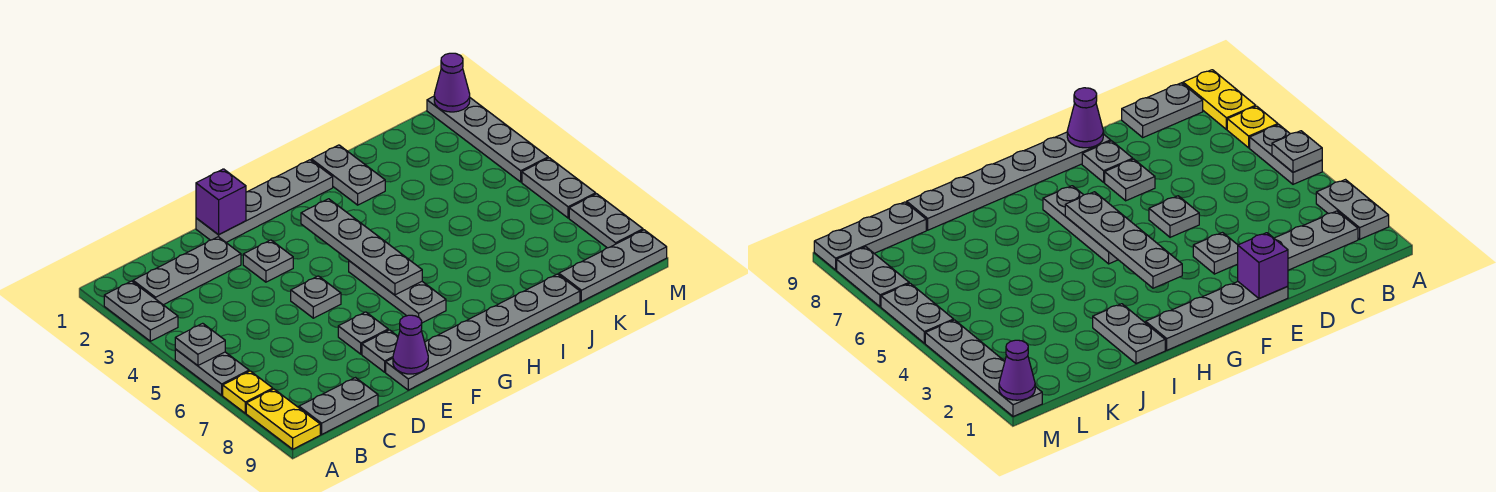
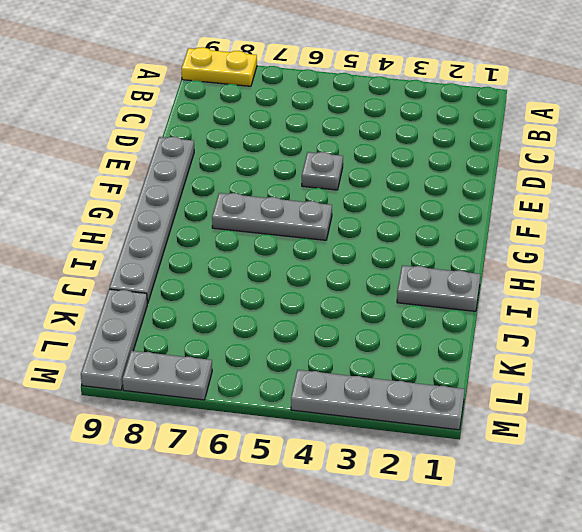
none -> grey plate A2:A3 level 1
none -> grey plate A5:A6 level 1
none -> yellow plate A7 level 1

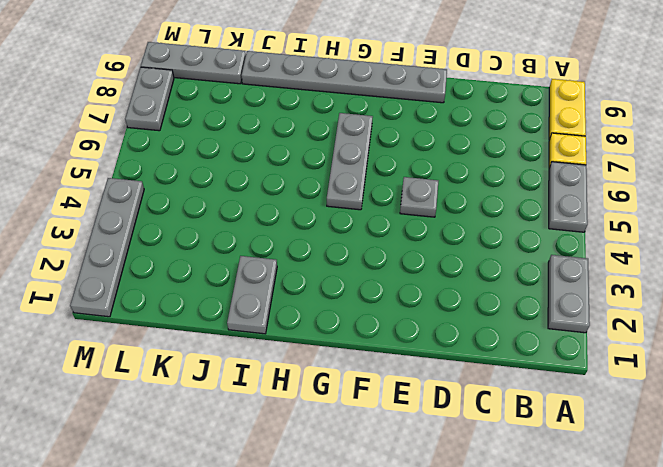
none -> grey plate B2:D2 level 1
none -> grey plate B9:C9 level 1
none -> grey plate E1:H1 level 1

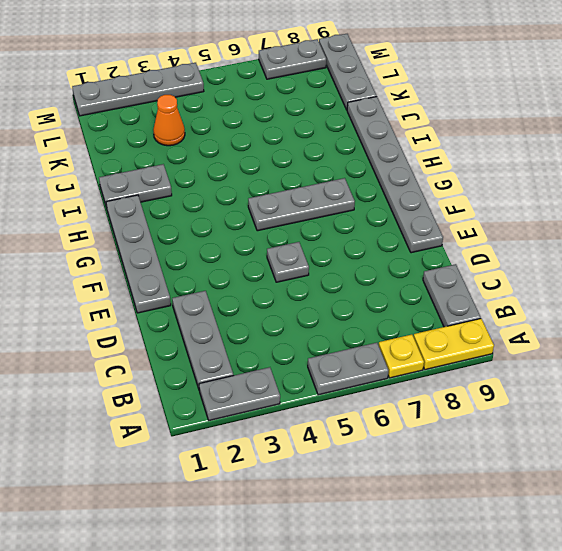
orange cone K3 level 1 -> none
none -> grey plate E3 level 1
none -> grey plate E7 level 1
none -> grey plate E8 level 1

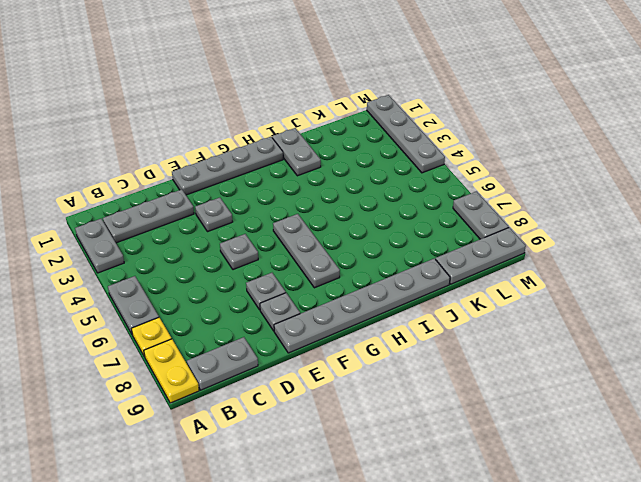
none -> grey plate M5:M6 level 1
none -> grey plate A5 level 2
none -> purple brick E1 level 2

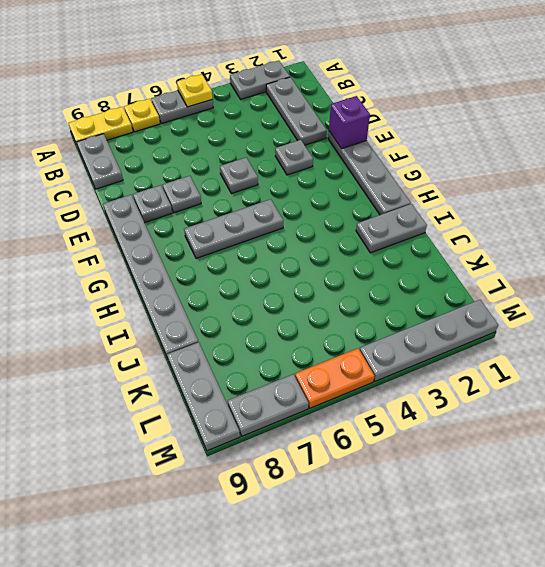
yellow plate A5 level 2 -> grey plate A5 level 2
orange plate M5:M6 level 1 -> grey plate M5:M6 level 1
none -> purple cone E9 level 2
none -> grey plate G3:G6 level 2
none -> purple cone M1 level 2

